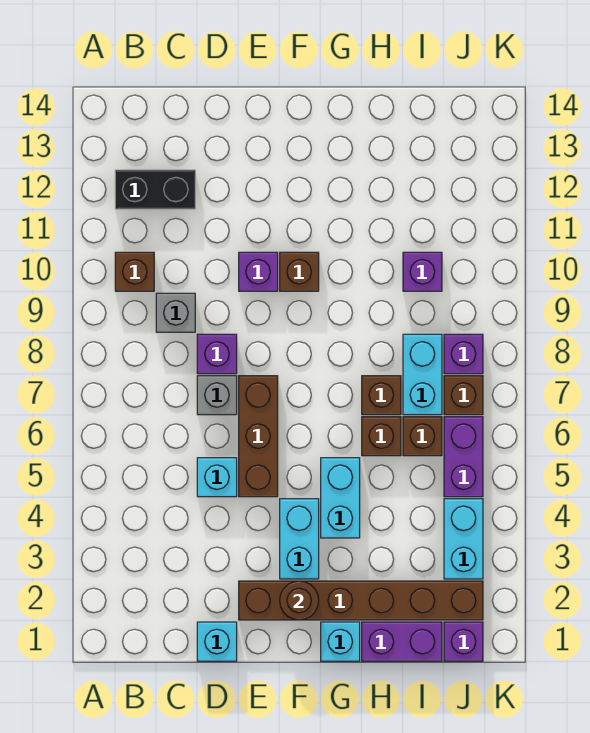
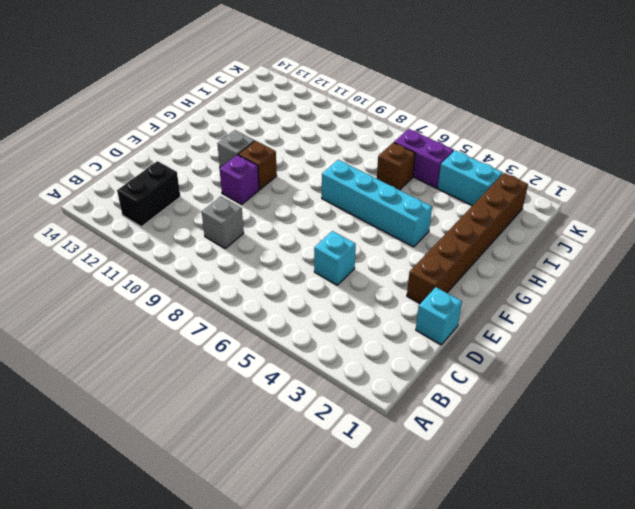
grey brick F11 level 1 -> grey brick D7 level 1
cyan brick G4:G7 level 1 -> cyan brick G4:G5 level 1
none -> brown brick B10 level 1
none -> purple brick D8 level 1
none -> brown brick E5:E7 level 1

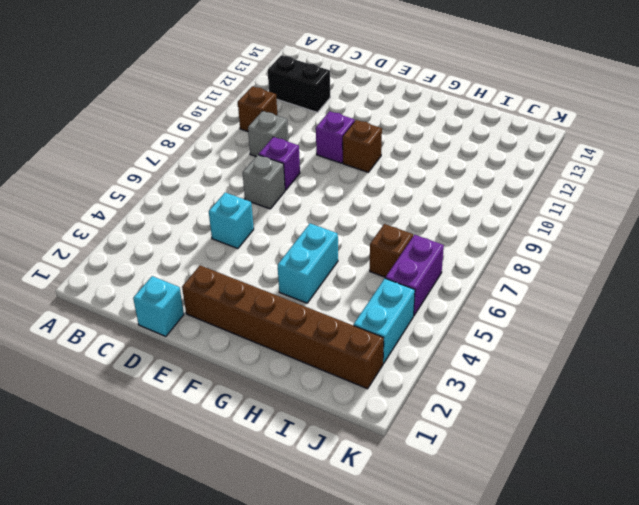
none -> brown brick E5:E7 level 1
none -> cyan brick F3:F4 level 1
none -> cyan brick G1 level 1

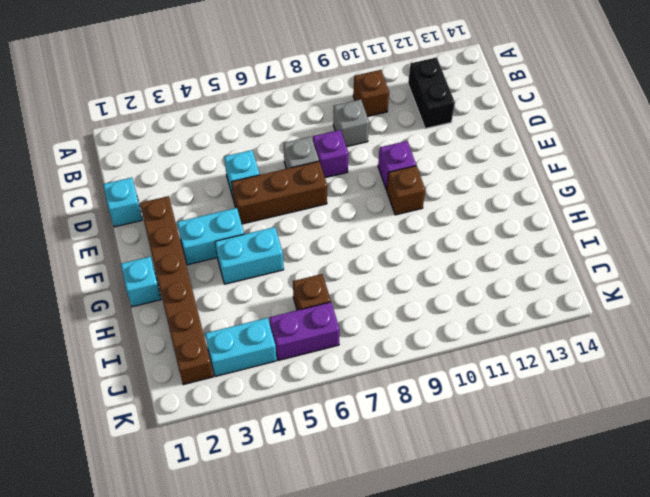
none -> purple brick H1:I1 level 1
none -> brown brick H6 level 1
none -> brown brick H7 level 1

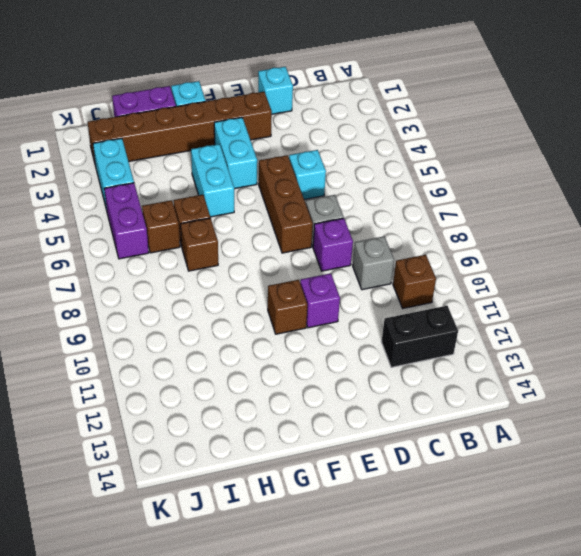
none -> cyan brick I7:I8 level 1
none -> purple brick I10 level 1
none -> purple brick J1 level 1

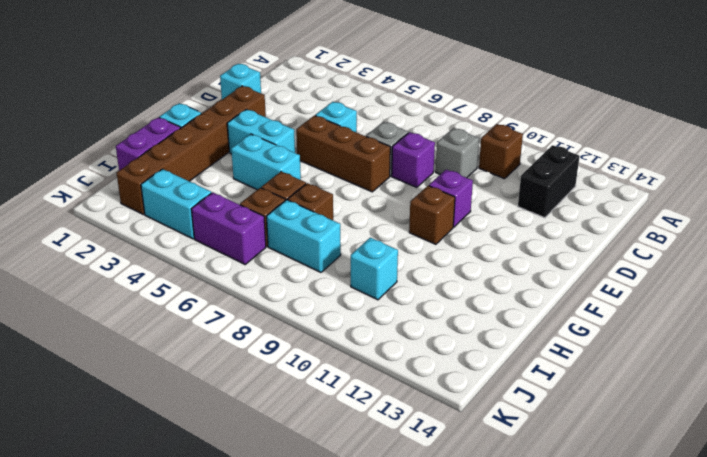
cyan brick I10 level 1 -> purple brick I10 level 1
none -> purple brick J1 level 1
none -> brown brick J7 level 1
none -> purple brick J8 level 1

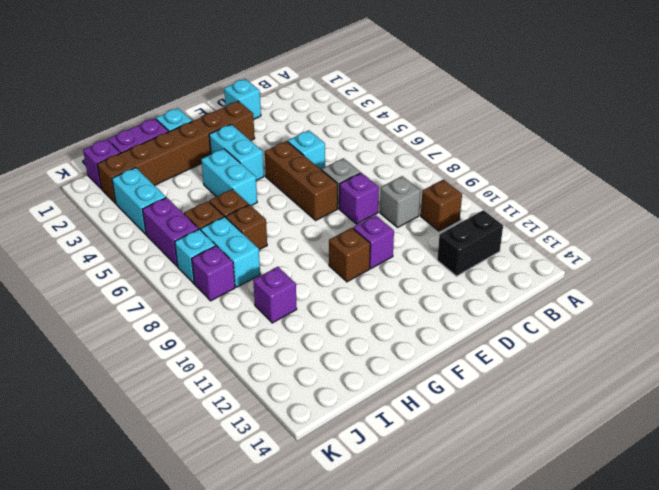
cyan brick J7 level 1 -> brown brick J7 level 1
none -> brown round brick F2 level 2

